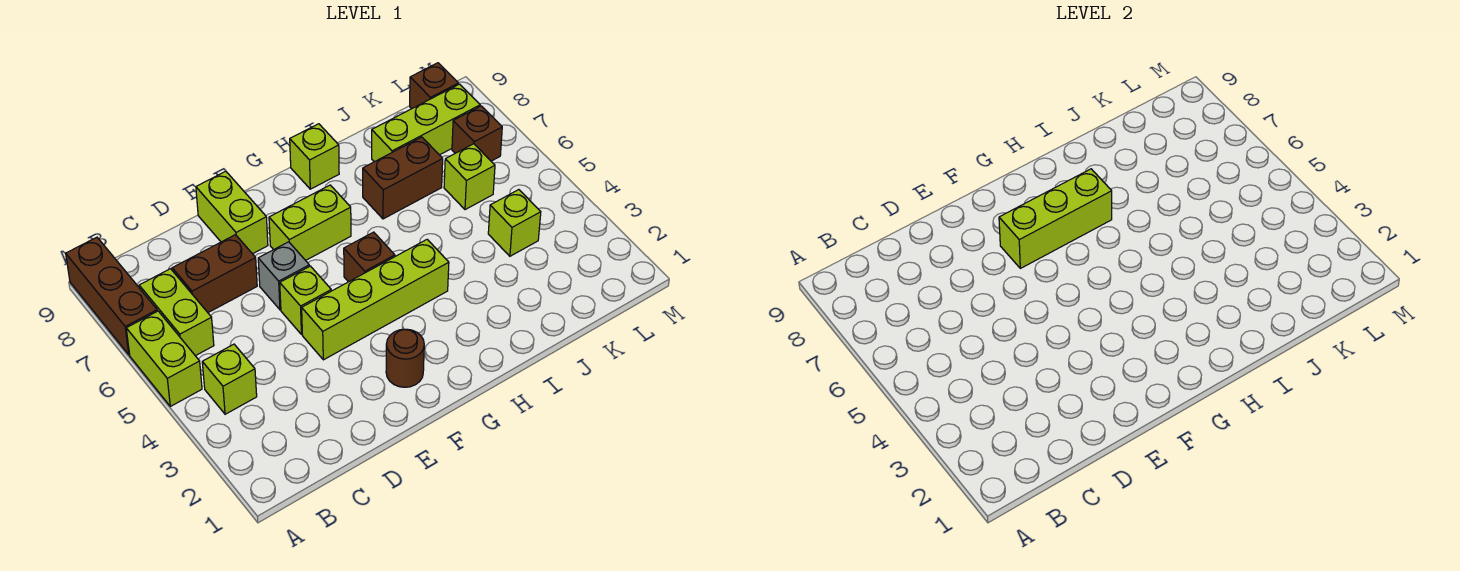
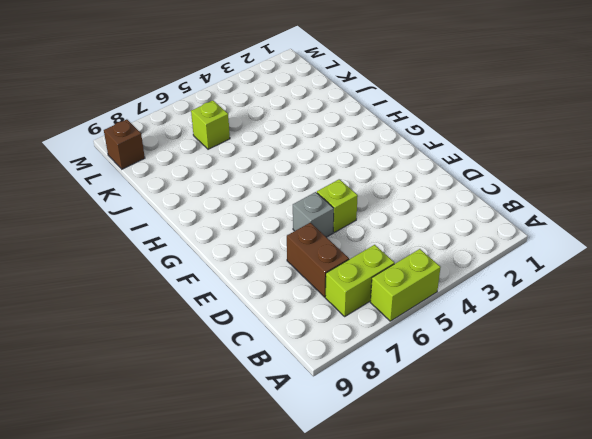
none -> brown brick A7:A9 level 1
none -> lime brick B4 level 1
none -> lime brick E4:H4 level 1

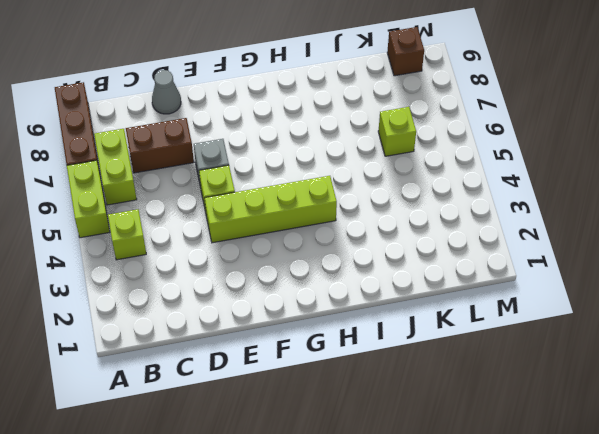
grey cone D9 level 1 -> none
none -> lime brick E8:E9 level 1
none -> brown round brick F2 level 1
none -> lime brick F7:G7 level 1

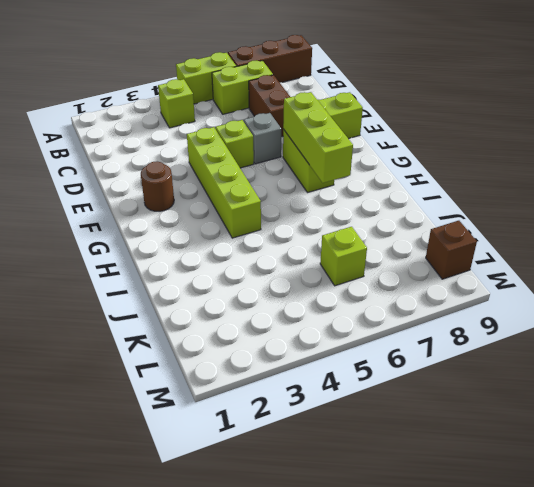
none -> brown brick G5 level 1
none -> lime brick H9 level 1
none -> brown brick I7:J7 level 1

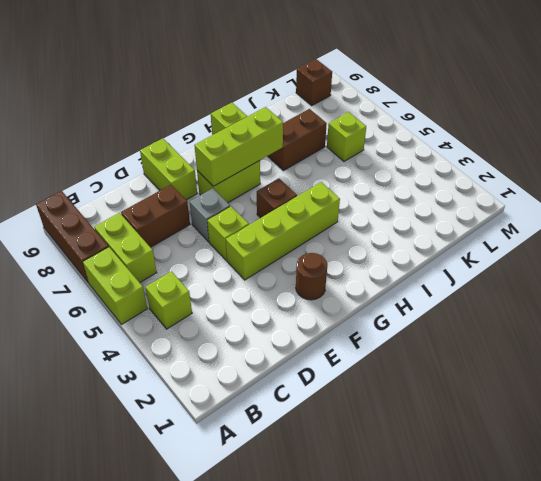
none -> lime brick J8:L8 level 1
none -> lime brick K4 level 1
none -> brown brick L7 level 1

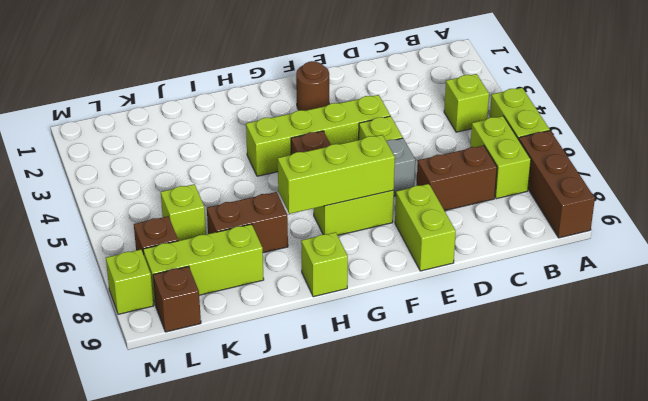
lime brick M8 level 1 -> lime brick K4 level 1

